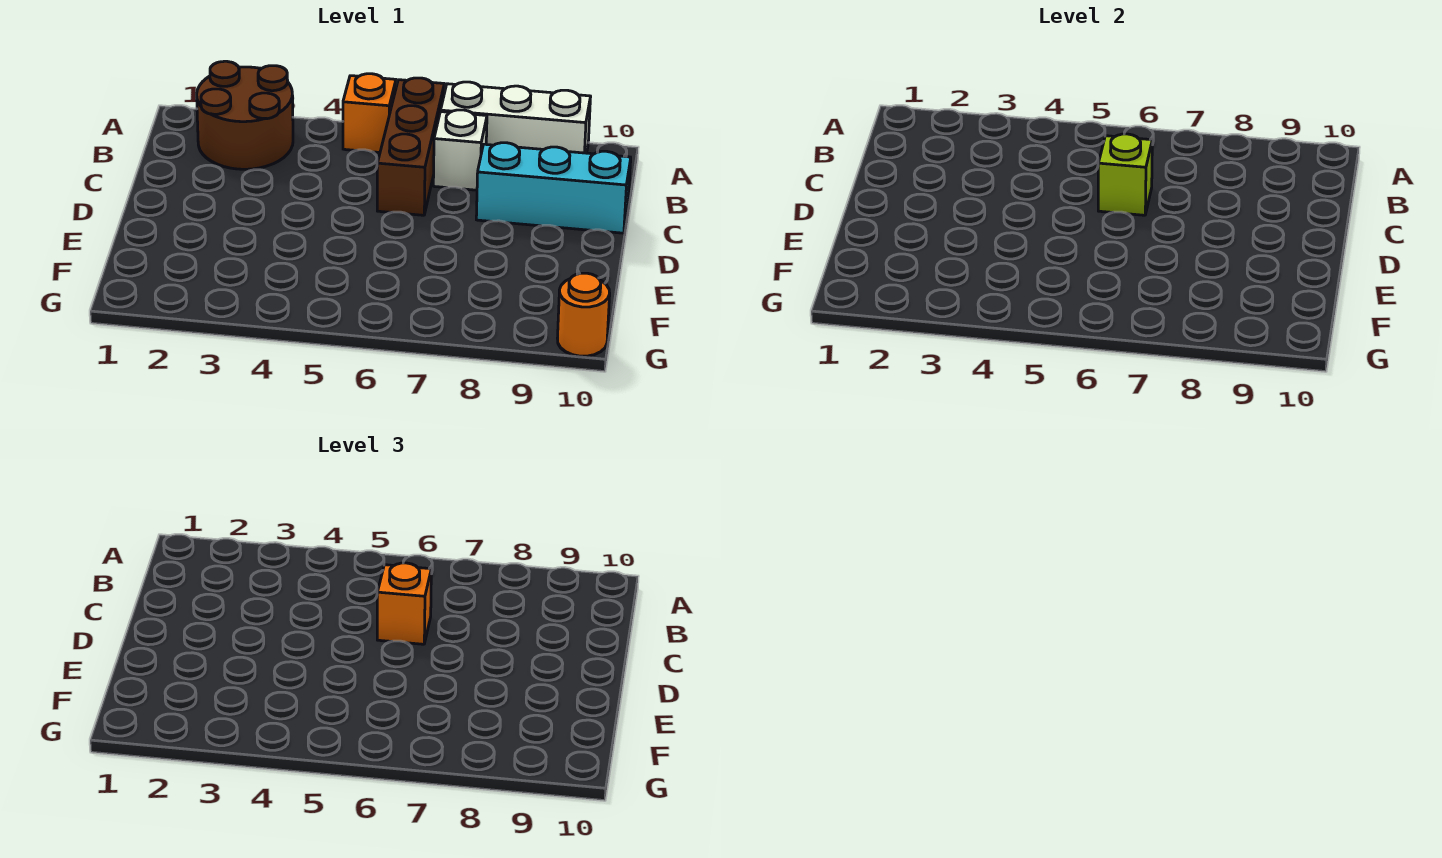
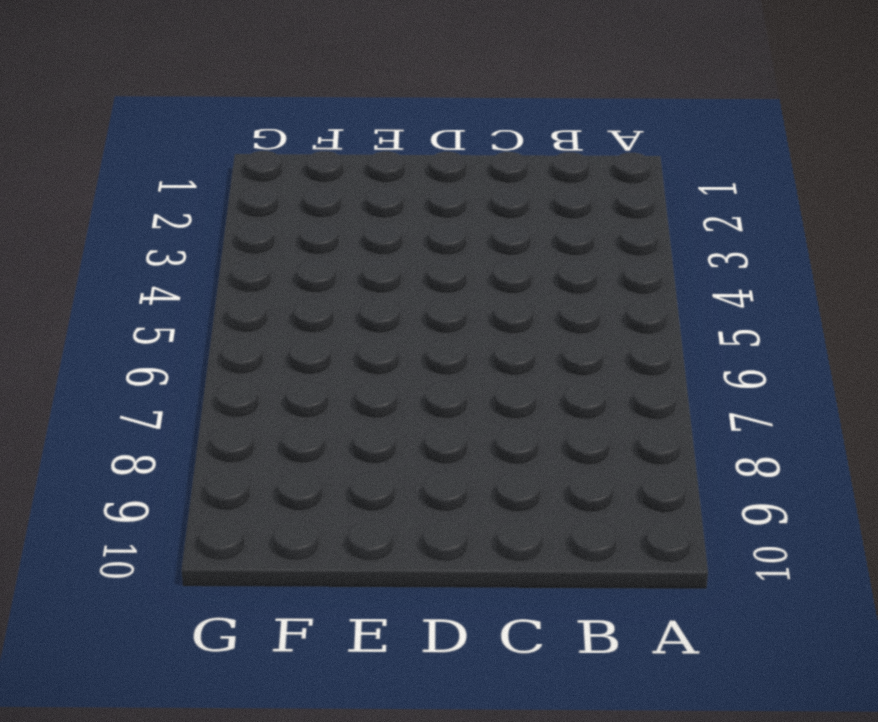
none -> brown round brick A2:B3 level 1
none -> orange brick A5 level 1

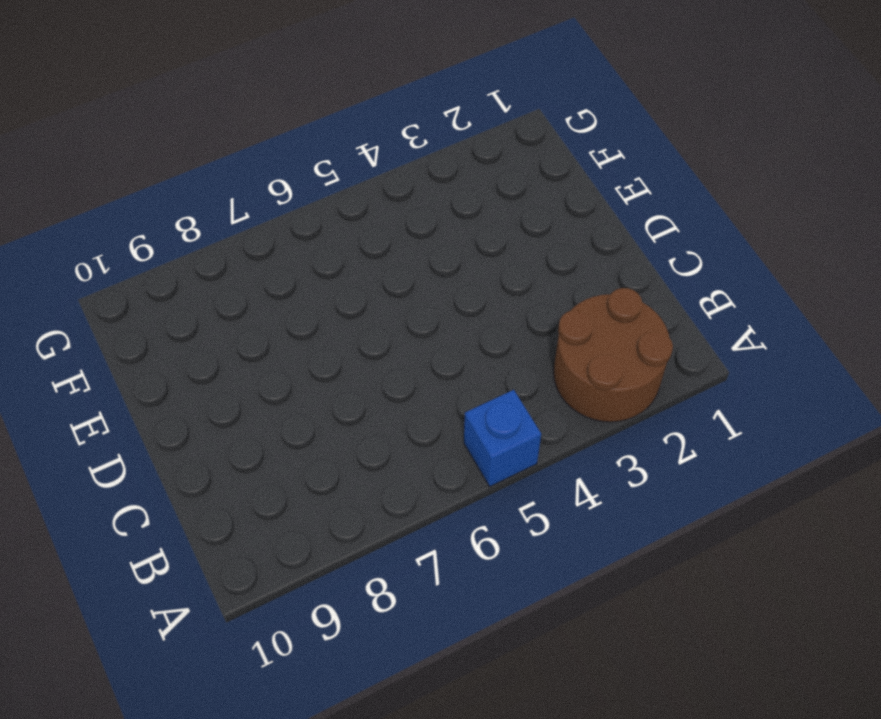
blue brick A5 level 1 -> orange brick A5 level 1
none -> brown brick A6:C6 level 1
none -> white brick A7:A9 level 1

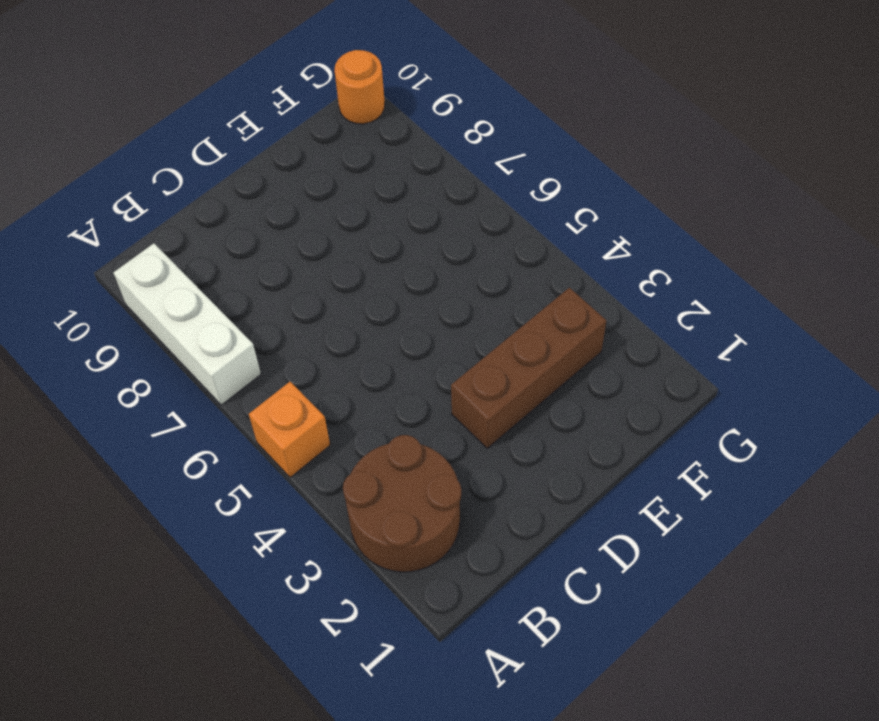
brown brick D3:F3 level 1 -> brown brick A6:C6 level 1
none -> white brick B7 level 1
none -> cyan brick C8:C10 level 1

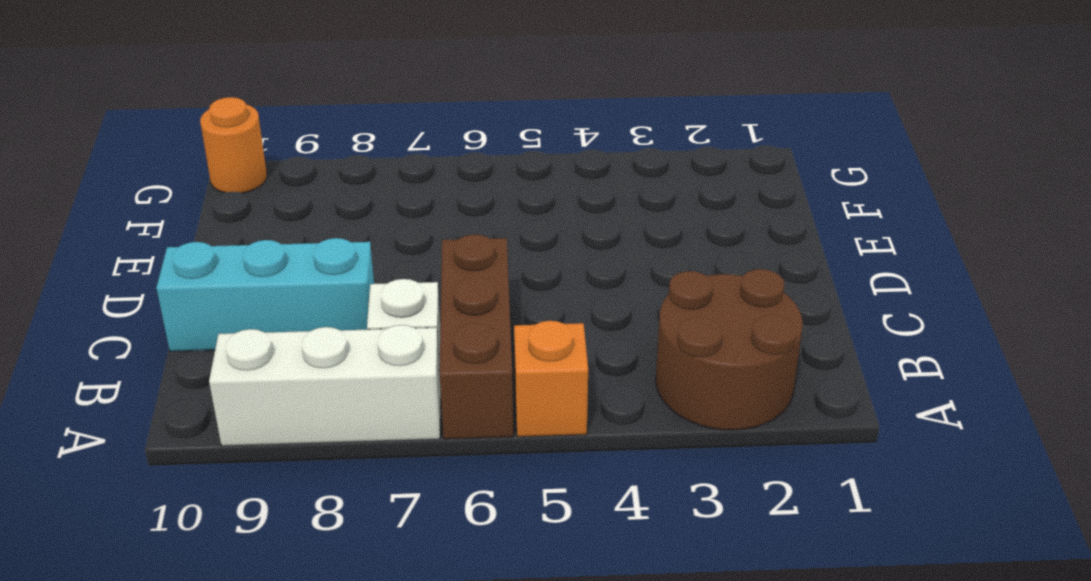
none -> lime brick C6 level 2
none -> orange brick C6 level 3

